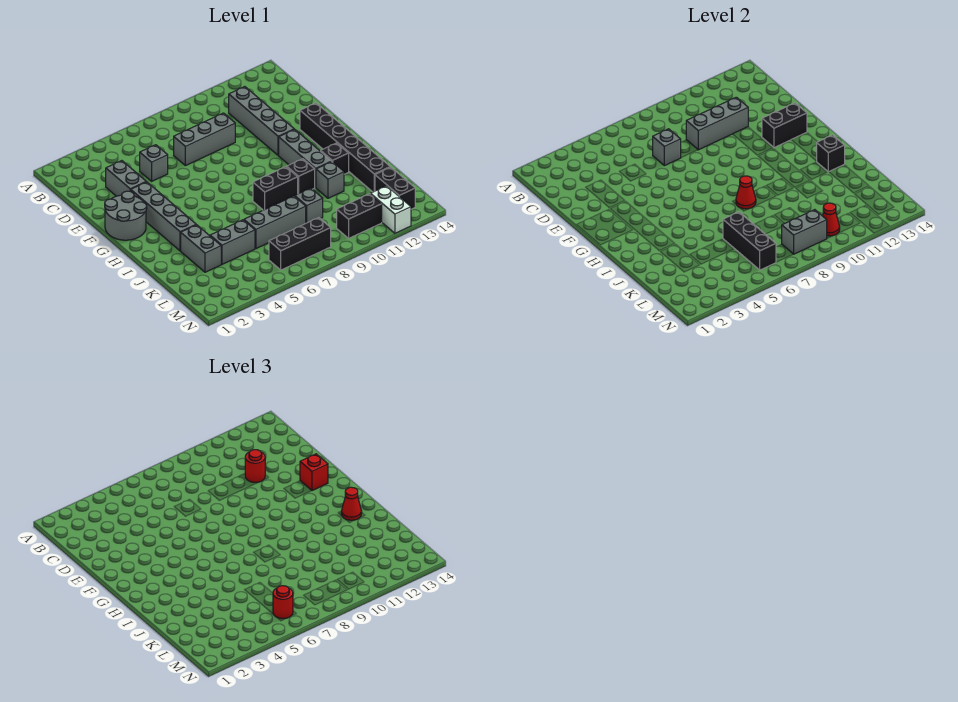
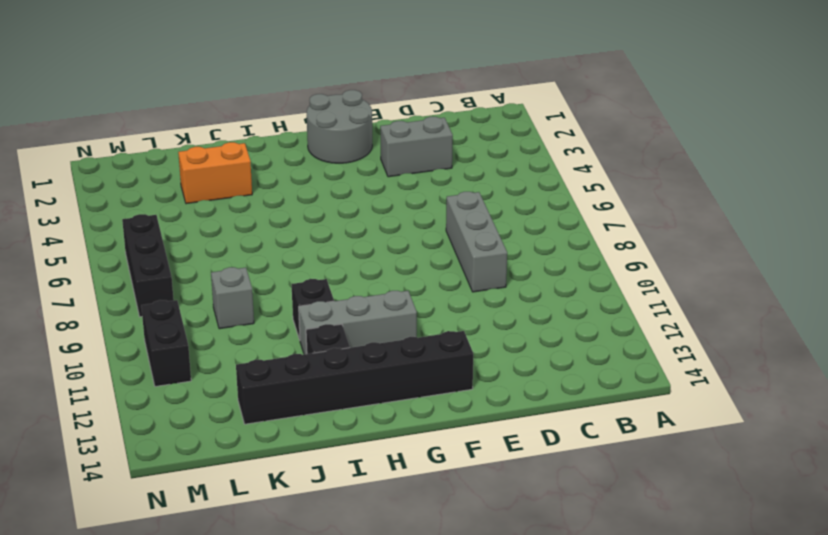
orange brick J3:K3 level 1 -> grey brick J3:K3 level 1
none -> grey brick C11:F11 level 1
none -> grey brick D5 level 1
none -> grey brick F3:I3 level 1
none -> black brick I8:I9 level 1

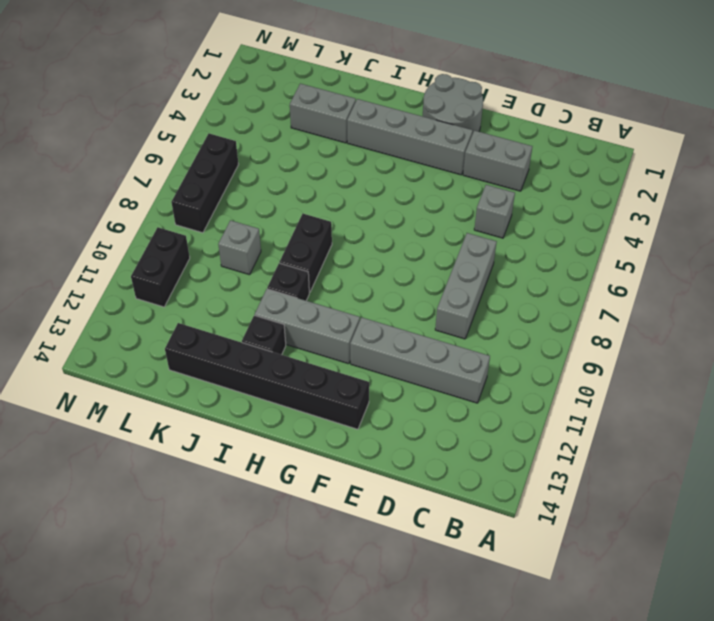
none -> grey brick J11 level 1
none -> grey brick K4:K5 level 1
none -> grey brick K6:K8 level 1
none -> black brick L13:M13 level 1

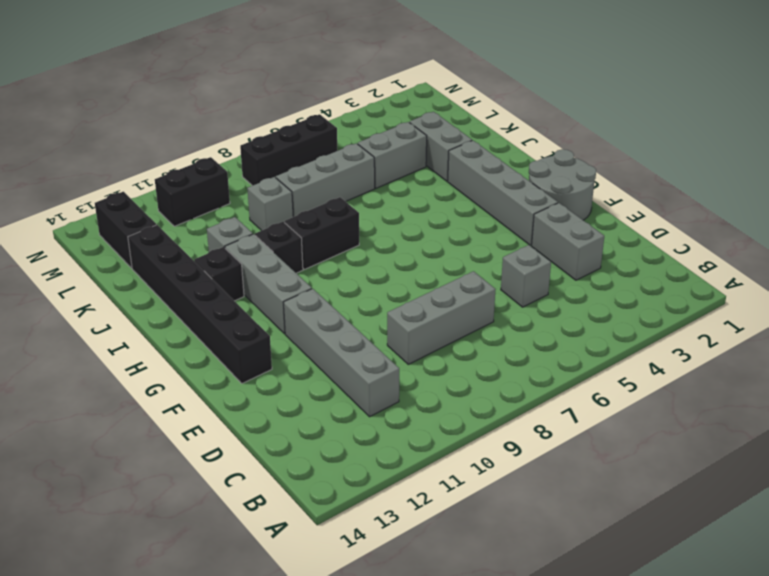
none -> white brick M12:N12 level 1
none -> grey brick D7 level 2
none -> grey brick D9:D11 level 2
none -> black brick F12:F13 level 2

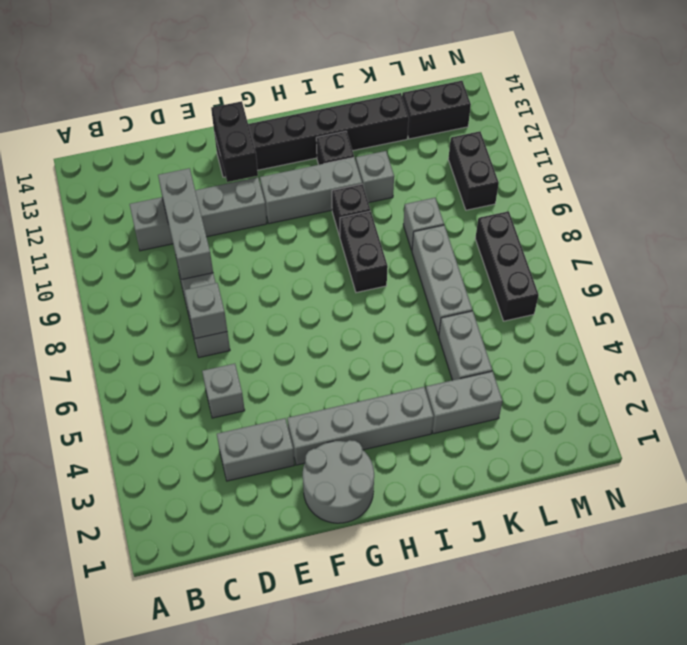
none -> white brick M12:N12 level 1
none -> red cone I8 level 2
none -> black brick I13 level 2
none -> black brick K6:M6 level 2

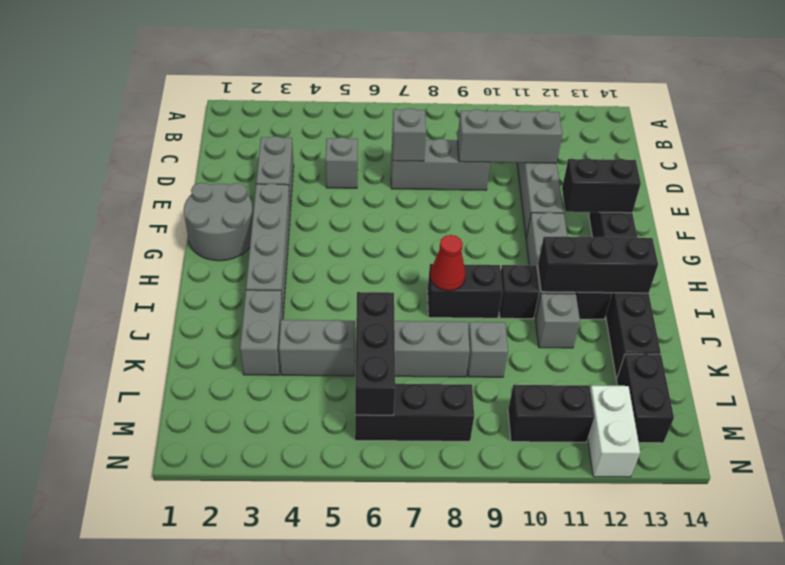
black brick I11:I13 level 2 -> black brick I13 level 2
none -> grey brick M8:M9 level 2
none -> red cone M10 level 2
none -> red round brick D11 level 3
none -> red brick F13 level 3

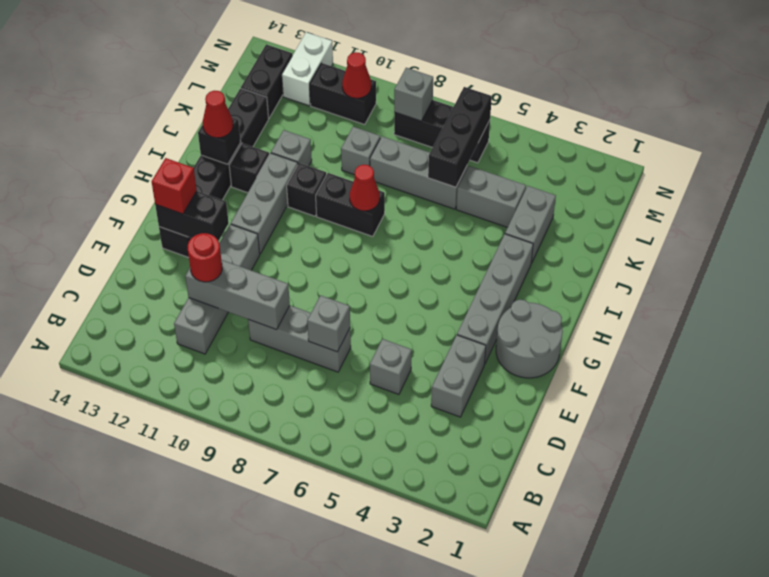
grey brick M8 level 2 -> grey brick M8:M9 level 2
none -> red round brick M6 level 3

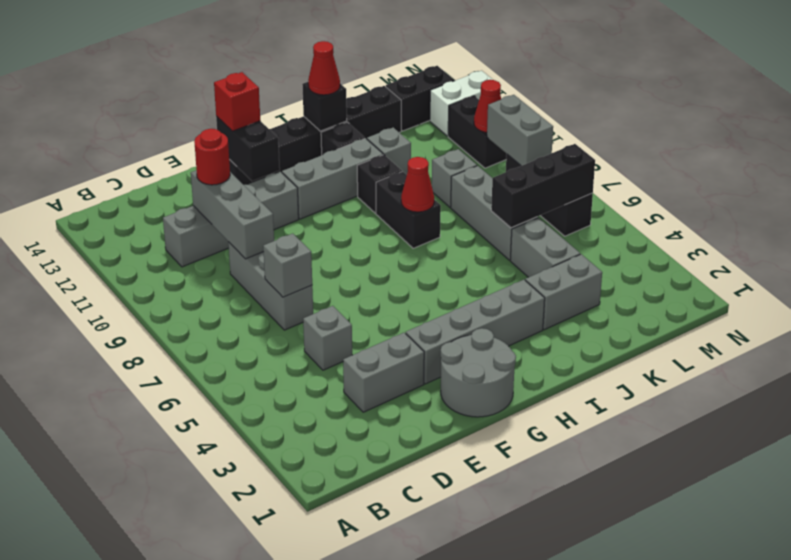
none -> red round brick M6 level 3

